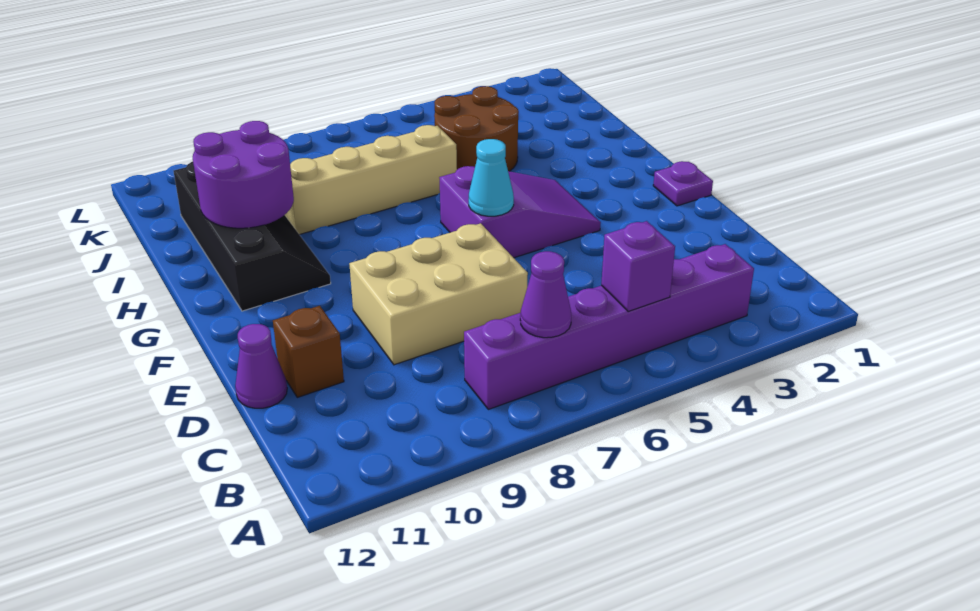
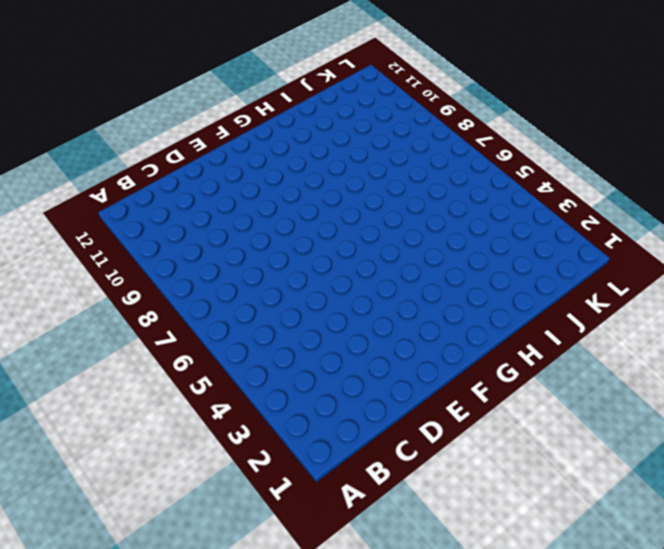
none -> purple brick B3:B8 level 1
none -> tan brick D7:E9 level 1
none -> brown brick D11 level 1

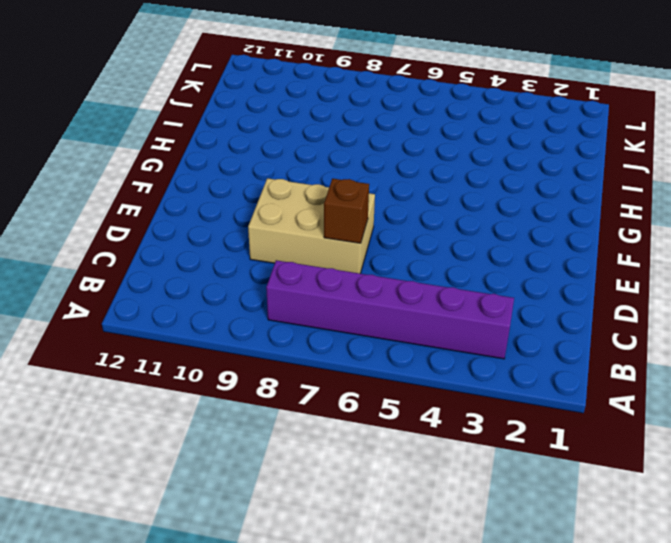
brown brick D7 level 2 -> brown brick D11 level 1
none -> purple cone D12 level 1
none -> purple plate F1 level 1
none -> purple slope F4:G6 level 1 top 6

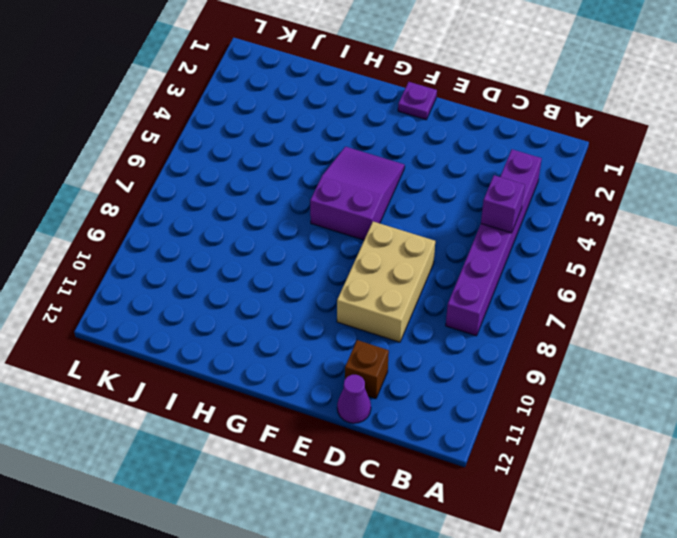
none -> black slope G10:J11 level 1 top 11
none -> brown round brick I4:J5 level 1
none -> tan brick I6:I9 level 1

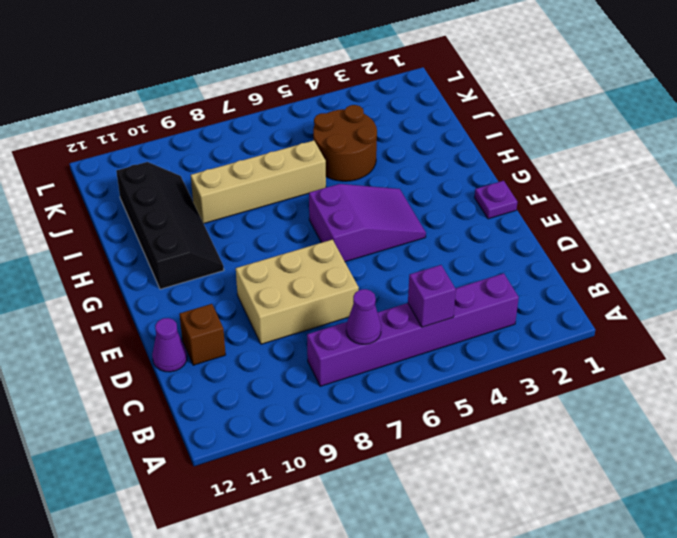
none -> cyan cone F6 level 2
none -> purple round brick H10:I11 level 2

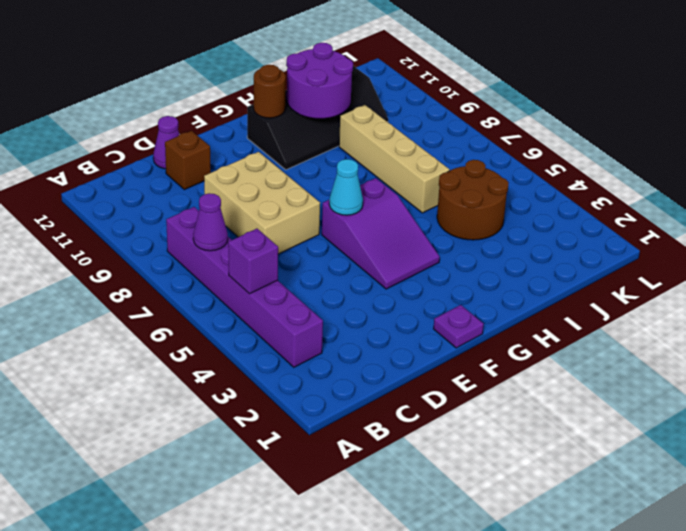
brown round brick G11 level 2 -> none

